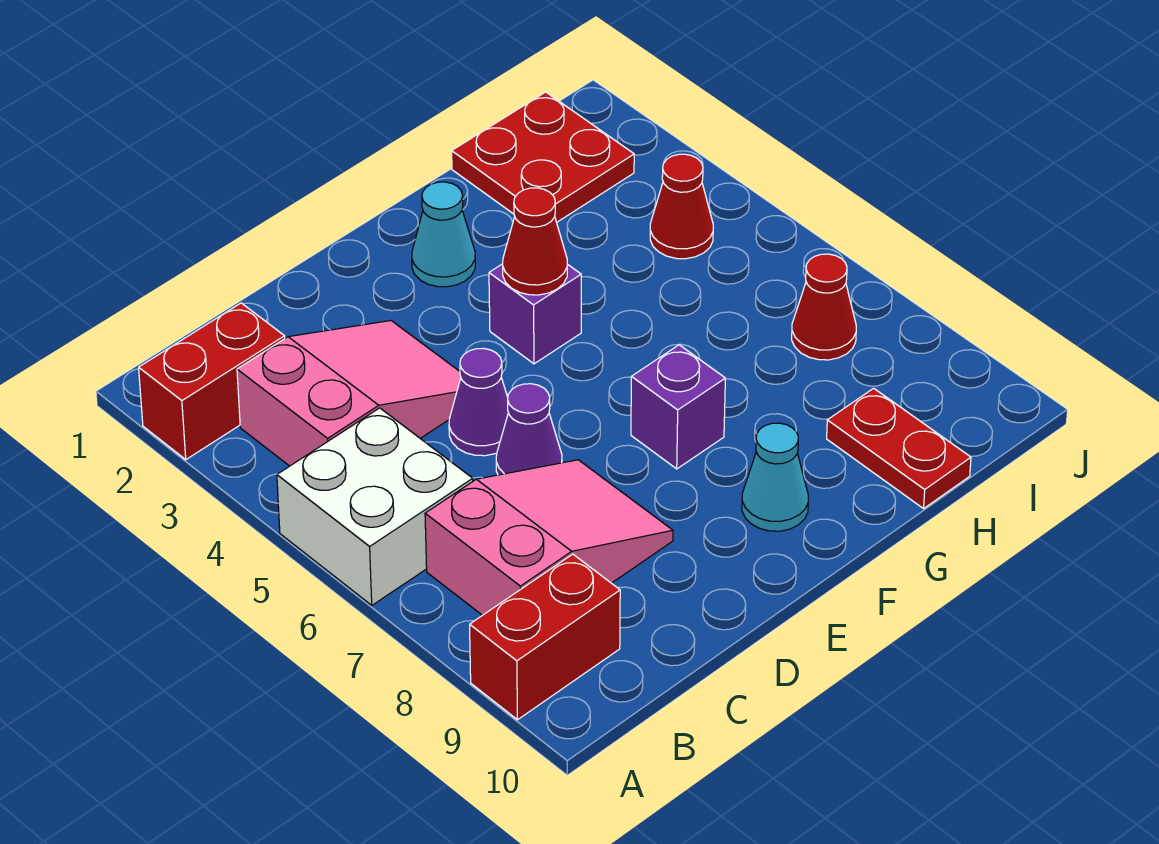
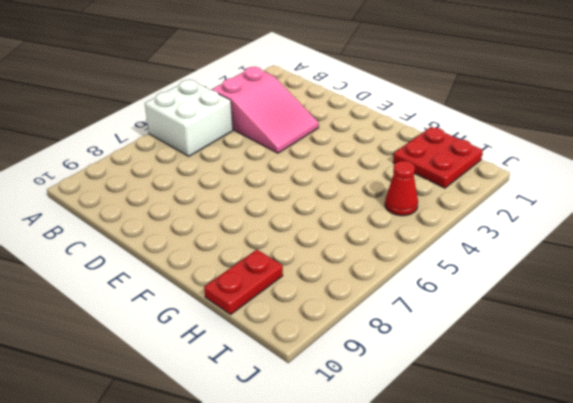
none -> red brick A2:B2 level 1
none -> red brick A9:B9 level 1
none -> pink slope B7:D8 level 1 top B

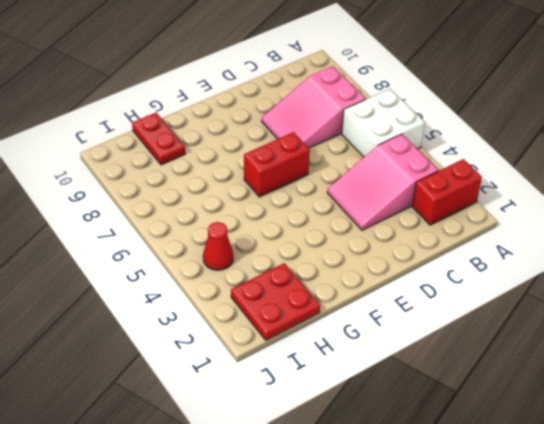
red brick E6:F6 level 1 -> red brick A9:B9 level 1
none -> purple cone D5 level 1
none -> purple cone D6 level 1
none -> cyan cone F2 level 1

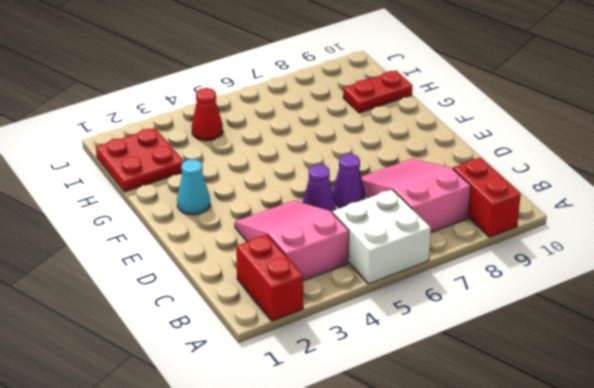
none -> purple brick F4 level 1
none -> purple brick F7 level 1
none -> cyan cone F9 level 1

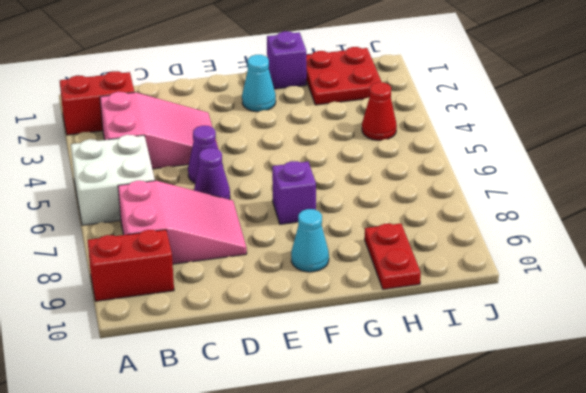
purple brick G1 level 1 -> purple brick F4 level 1
none -> red cone I7 level 1
none -> red cone F4 level 2

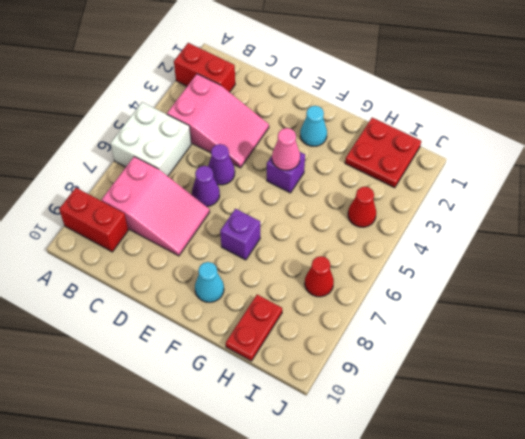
pink cone F4 level 2 -> red cone F4 level 2

